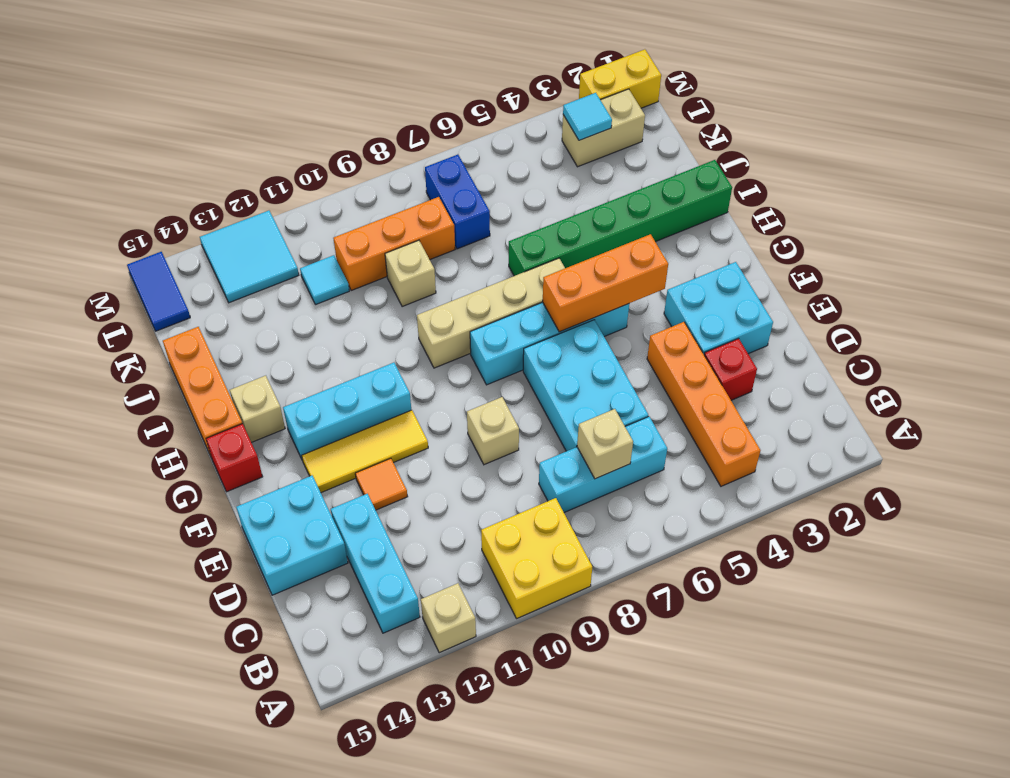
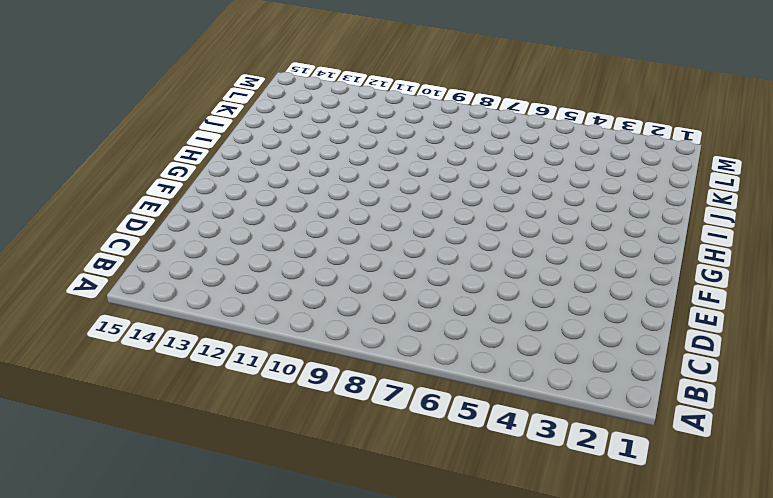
none -> yellow brick A9:B10 level 1
none -> tan brick A12 level 1
none -> orange brick B4:E4 level 1
none -> cyan brick B13:D13 level 1

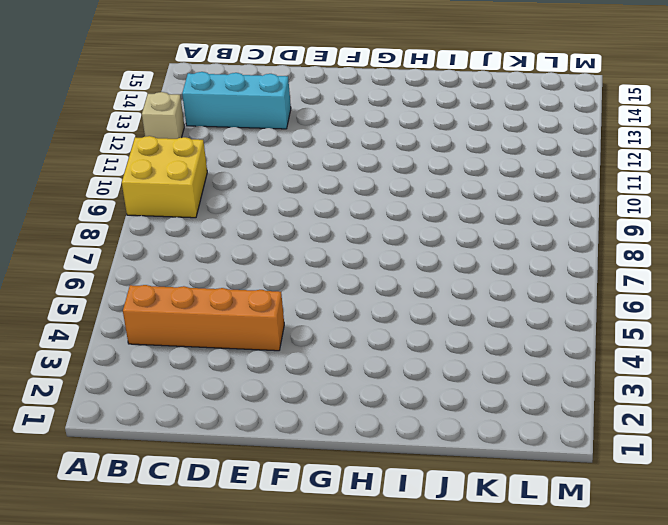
none -> cyan brick C6:C8 level 1
none -> red brick D3 level 1
none -> cyan brick D6:F7 level 1
none -> cyan brick D14:E15 level 1

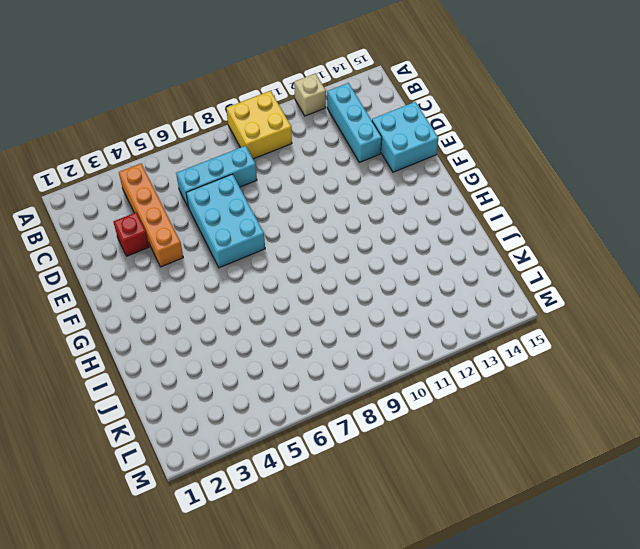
none -> cyan brick E2:F3 level 1
none -> tan brick E9 level 1
none -> orange tile E12 level 1
none -> yellow tile F11:F13 level 1

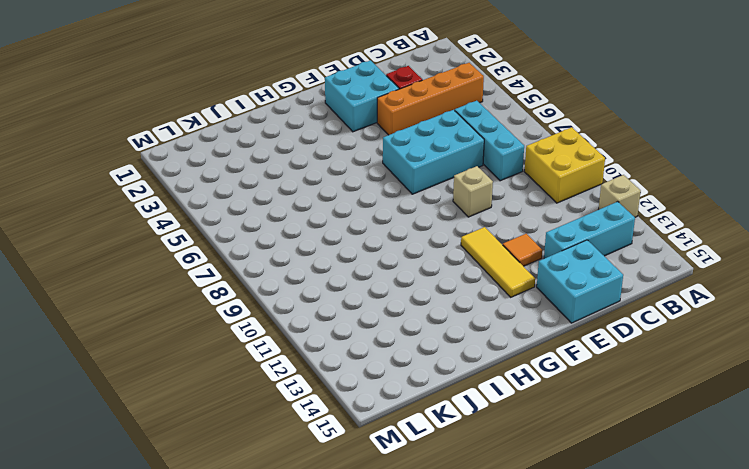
none -> cyan brick G5:G8 level 1
none -> cyan brick G11:G13 level 1
none -> red brick G15 level 1
none -> tan brick H6:H9 level 1

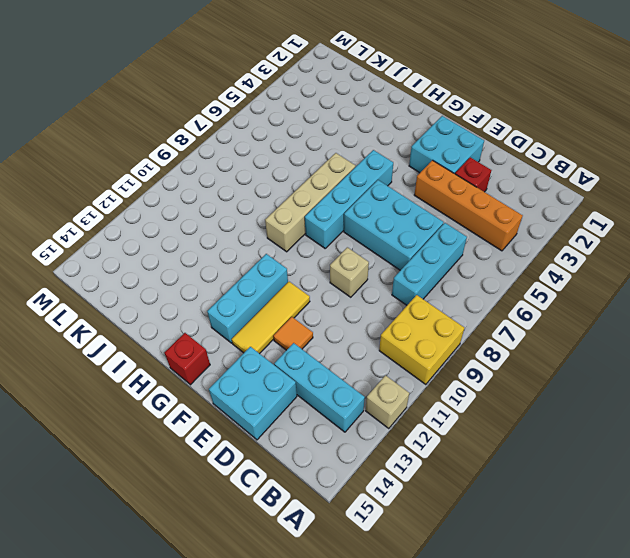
none -> tan brick H14 level 1
none -> orange brick H15:J15 level 1
none -> green brick I1:I6 level 1
none -> tan brick J9 level 1

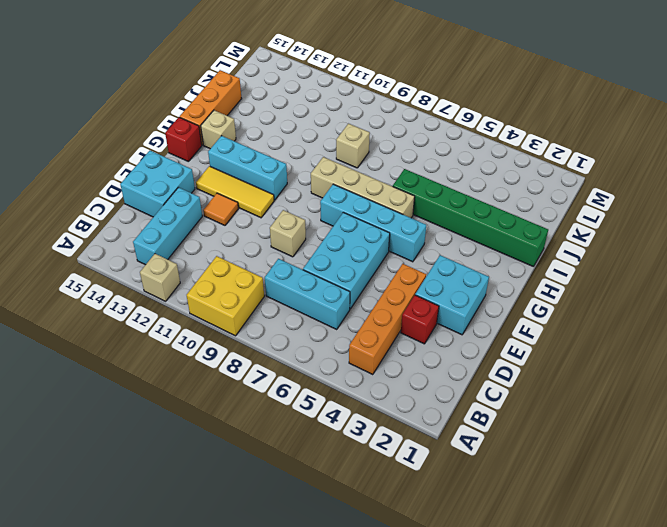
none -> blue brick K7:L7 level 1
none -> orange brick K8:K10 level 1
none -> cyan tile K11 level 1
none -> tan brick L2:L3 level 1

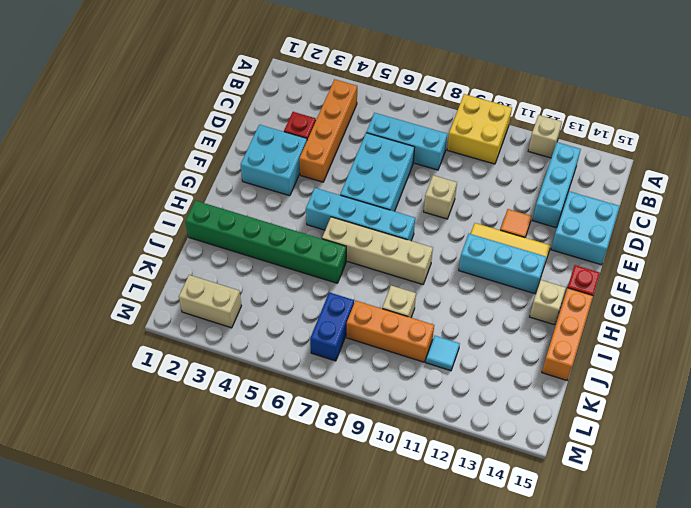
none -> cyan tile L12:M13 level 1
none -> blue tile L15:M15 level 1
none -> yellow brick M1:M2 level 1
none -> tan brick C7 level 2

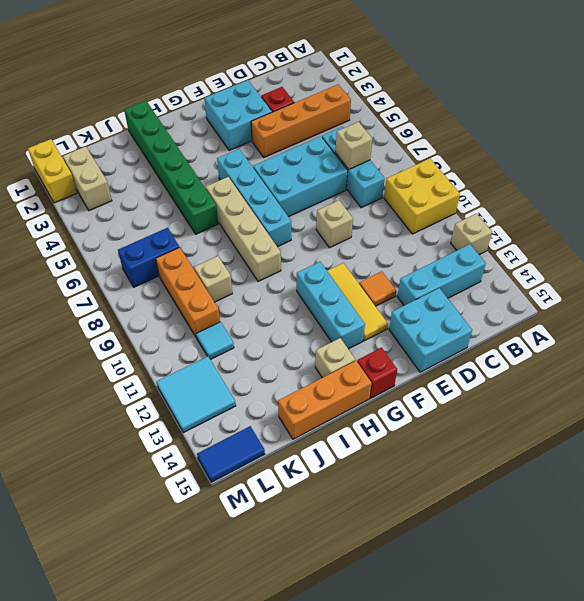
none -> orange brick G4:G6 level 2
none -> cyan tile L3 level 2

